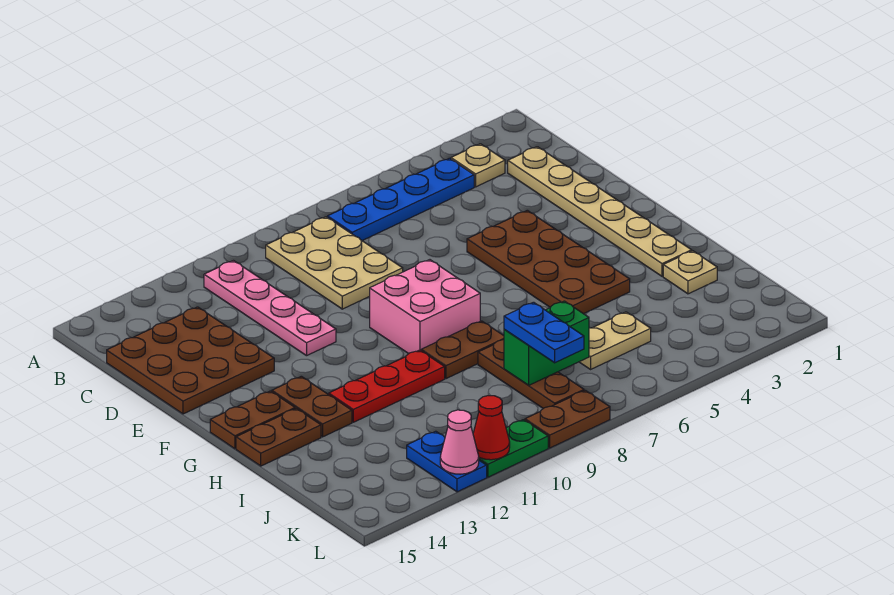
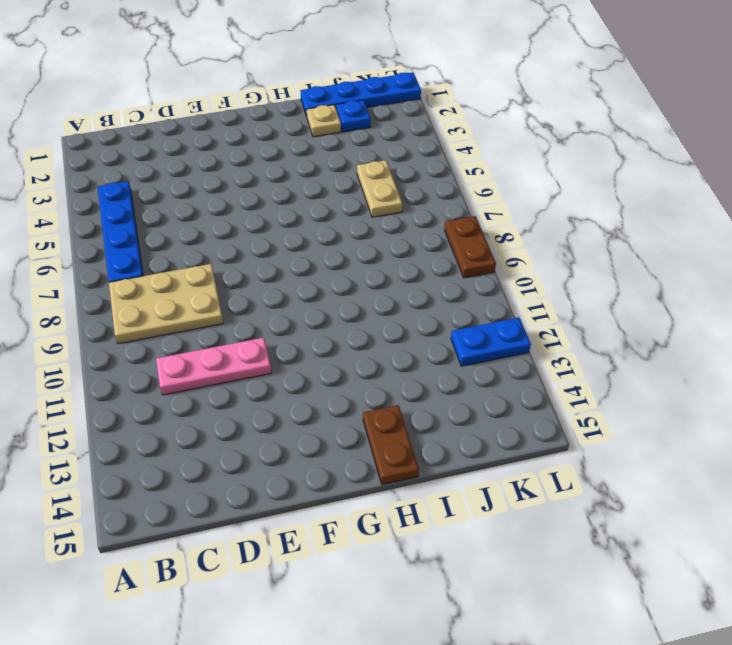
pink plate C11:E11 level 1 -> pink plate B11:E11 level 1
blue plate I1:L1 level 1 -> none
blue plate J2 level 1 -> none
none -> tan plate B3 level 1
none -> tan plate C2:H2 level 1
none -> brown plate C13:E15 level 1

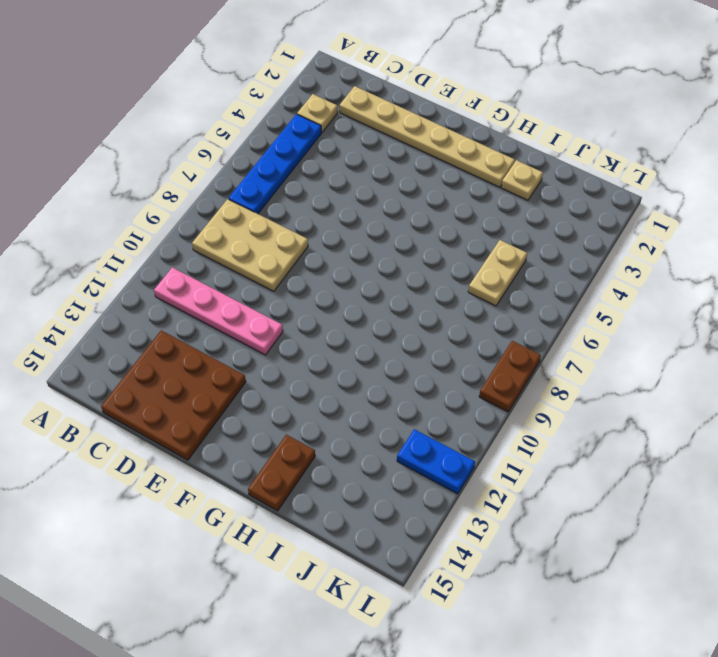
none -> brown plate E4:H5 level 1
none -> pink brick F8:G9 level 1
none -> brown plate G13:H13 level 1

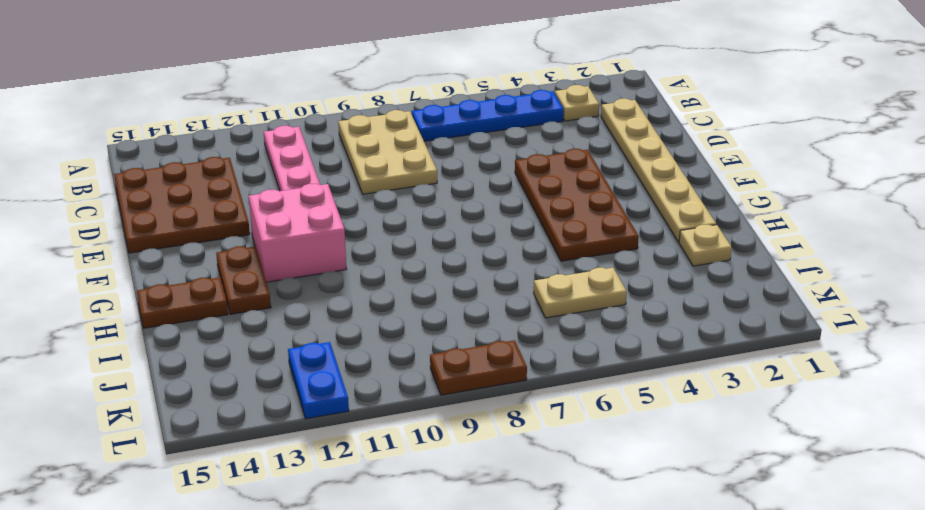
pink brick F11:G12 level 1 -> pink brick F8:G9 level 1
none -> brown plate G14:G15 level 1
none -> brown plate H8:H9 level 1
none -> red plate H10:H12 level 1

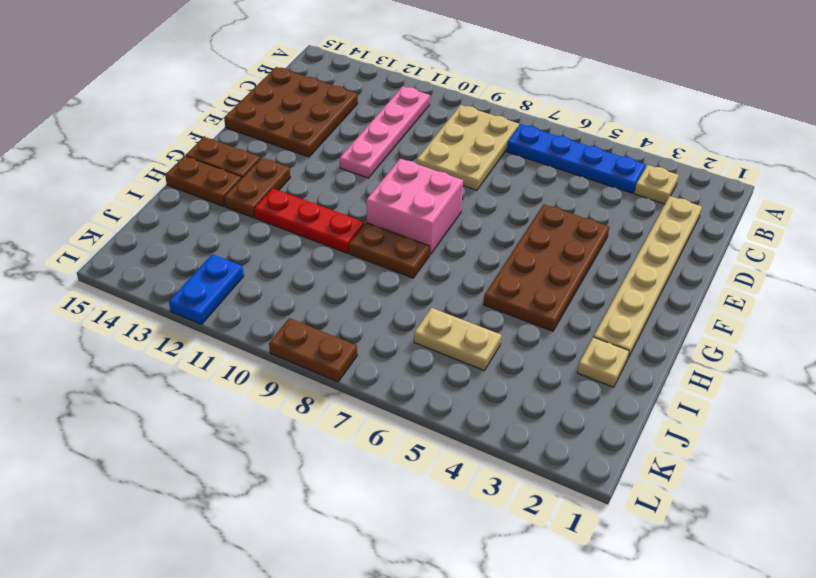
none -> brown plate I8:K8 level 1
none -> green plate L10:L11 level 1
none -> green brick J7:J8 level 2

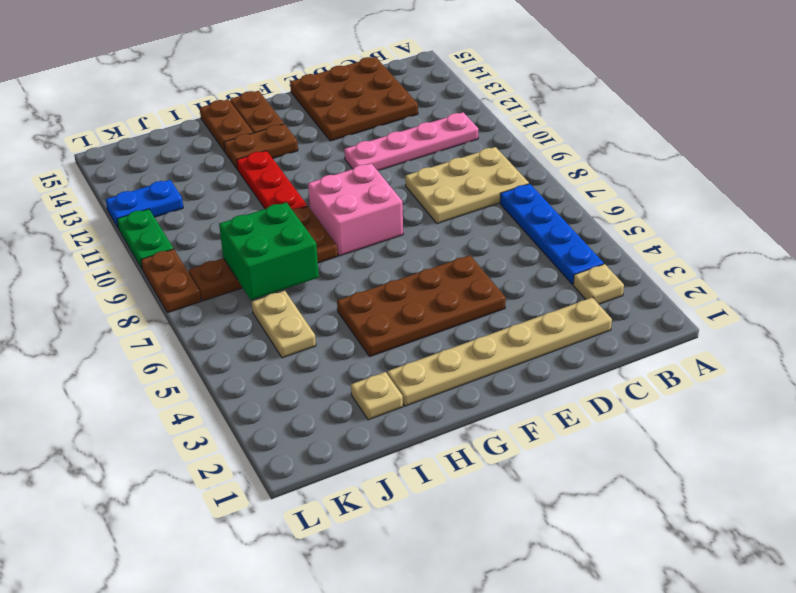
green brick I7:J8 level 2 -> green brick J7:J8 level 2
none -> red cone L11 level 2
none -> pink cone L12 level 2
none -> blue plate J8:K8 level 3

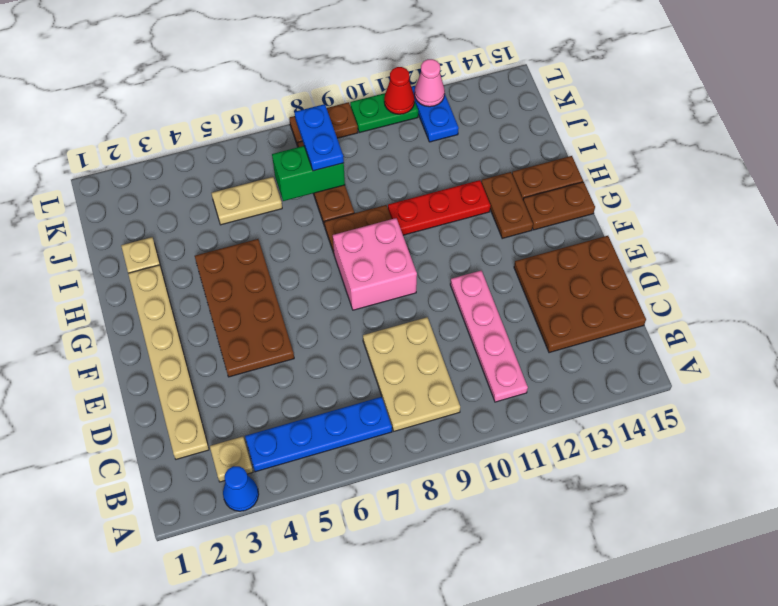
blue cone A3 level 1 -> none

